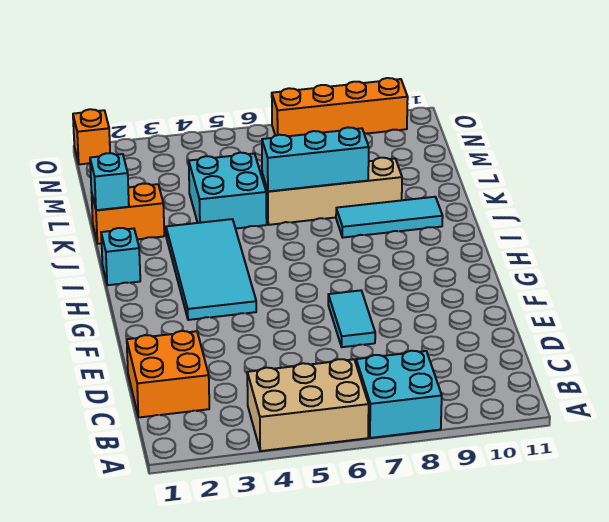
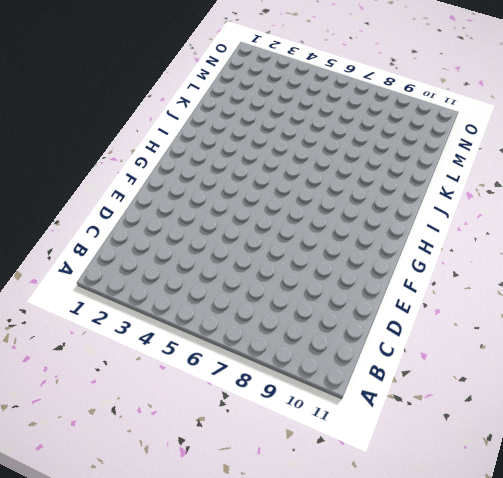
none -> tan brick A4:B6 level 1
none -> cyan brick A7:B8 level 1
none -> orange brick C1:D2 level 1

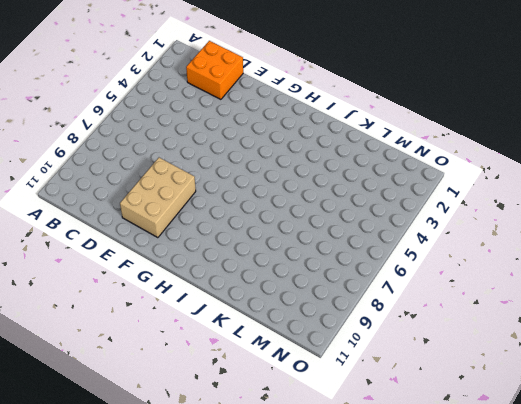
tan brick E8:F10 level 1 -> tan brick A4:B6 level 1
none -> cyan brick A7:B8 level 1
none -> cyan tile E7:F7 level 1
none -> cyan tile G3:J4 level 1

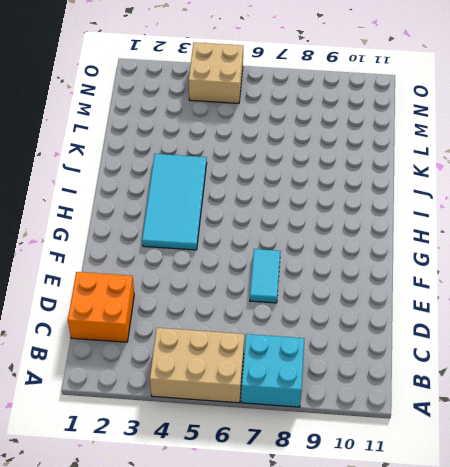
tan brick N4:O5 level 1 -> none
none -> cyan brick I1 level 1
none -> cyan tile J8:J10 level 1
none -> orange brick K1:K2 level 1

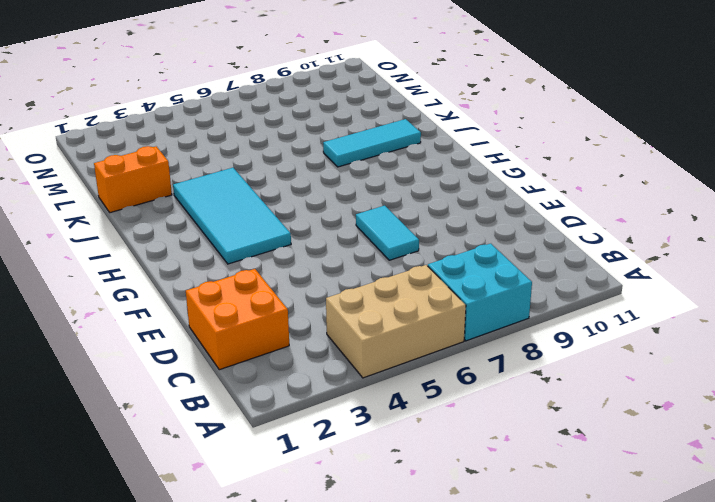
none -> cyan brick I1 level 1
none -> cyan brick K4:L5 level 1
none -> tan brick K6:K9 level 1

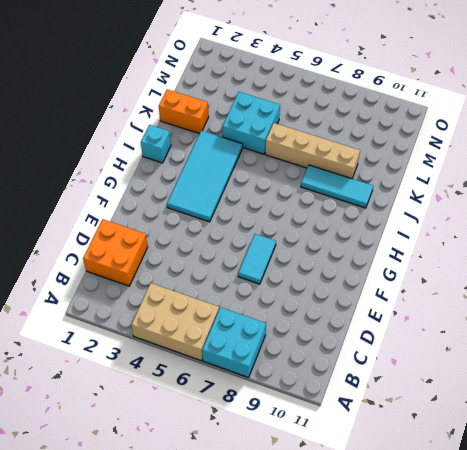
none -> orange brick O1 level 1
none -> orange brick O7:O10 level 1
none -> cyan brick K1 level 2

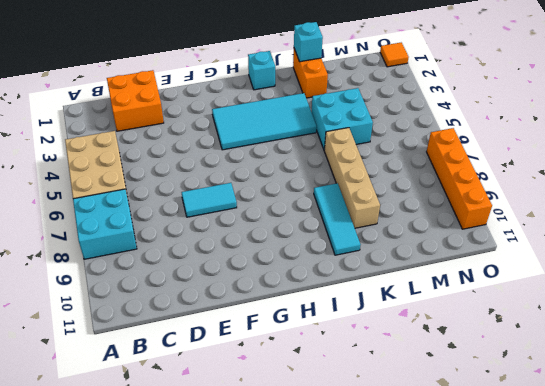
orange tile O1 level 1 -> orange brick O1 level 1
none -> cyan brick K6:K8 level 2

